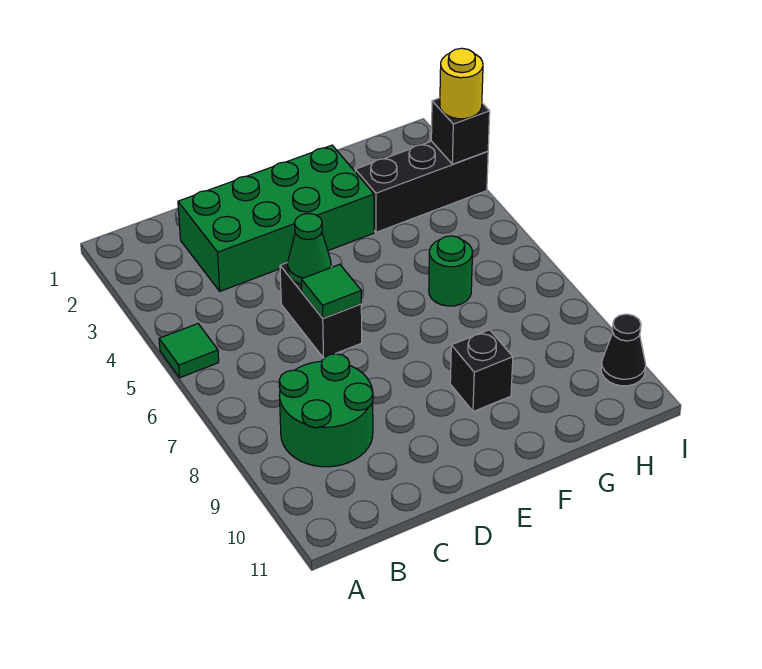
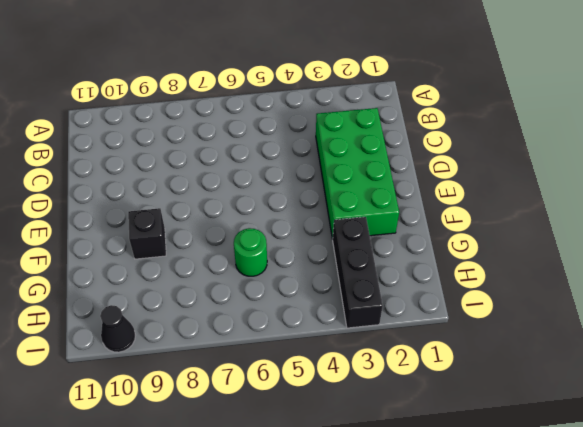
none -> green tile A5 level 1
none -> green round brick B8:C9 level 1
none -> black brick D5:D6 level 1

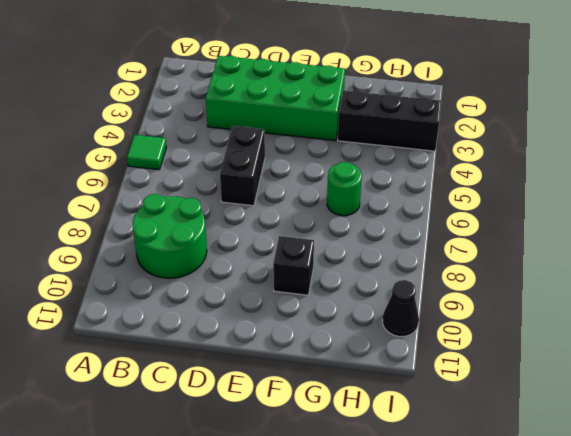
none -> green cone D5 level 2
none -> green tile D6 level 2
none -> black brick I3 level 2

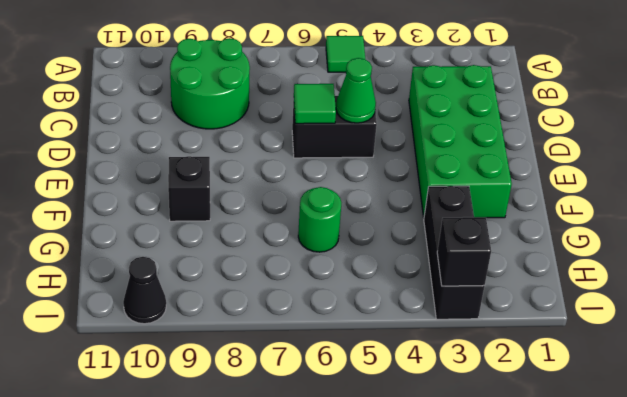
none -> yellow round brick I3 level 3

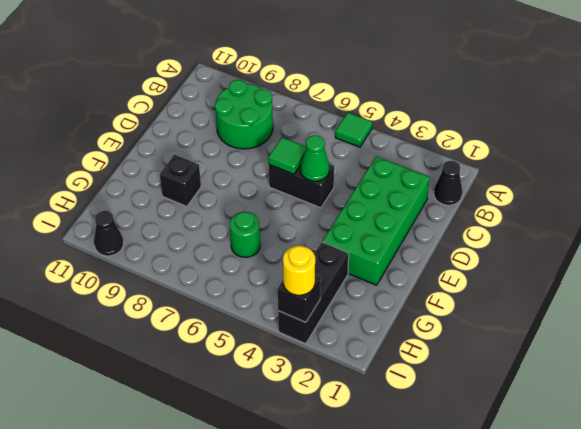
black cone B1 level 1 -> none

